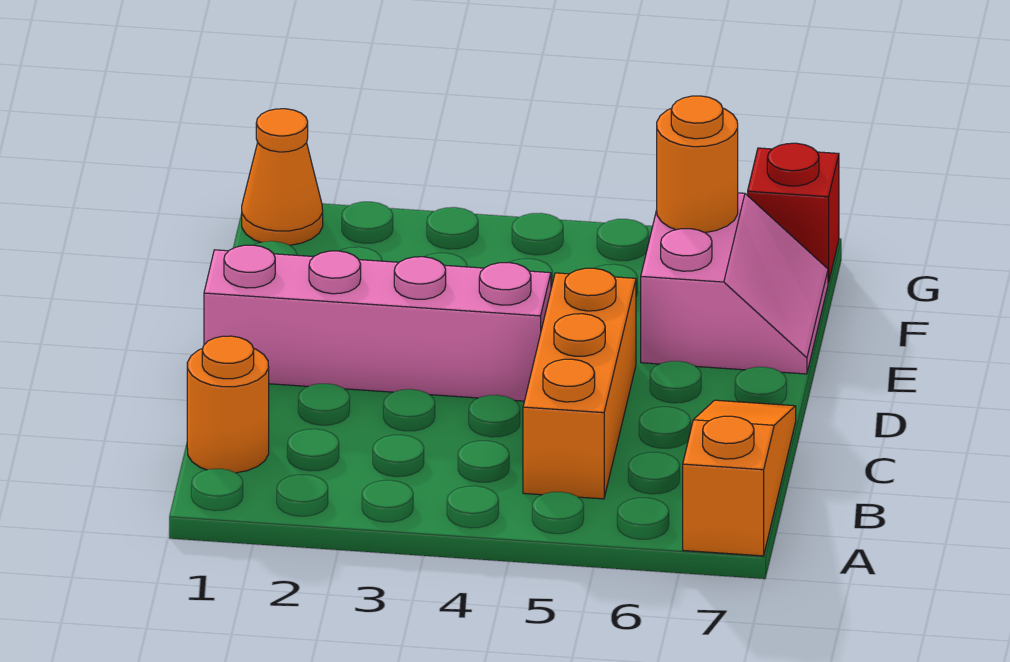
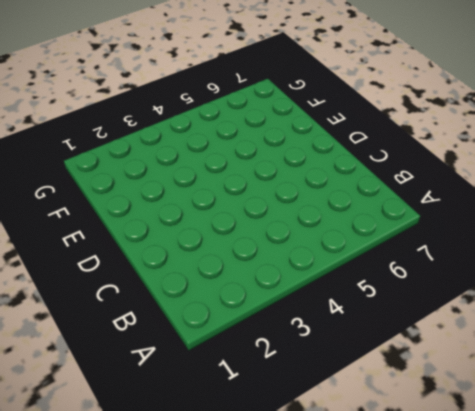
none -> orange slope A7:C7 level 1 top A
none -> orange round brick B1 level 1

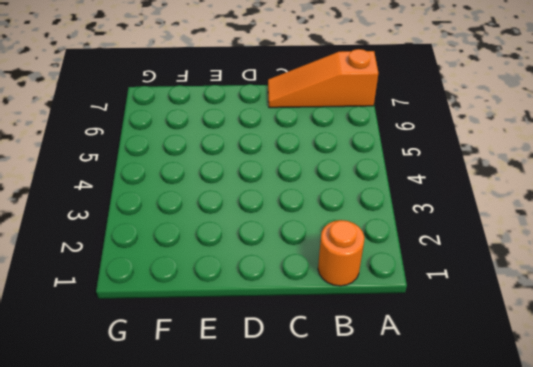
none -> orange brick B5:D5 level 1
none -> pink brick D1:D4 level 1

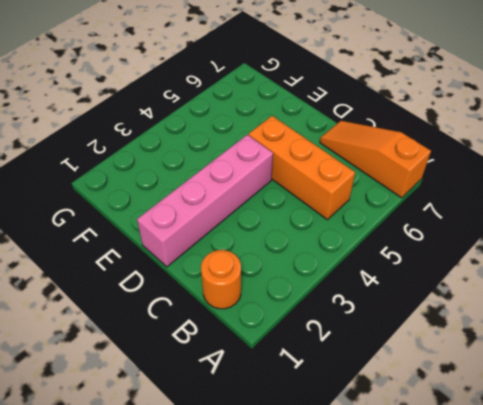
none -> pink slope E6:F7 level 1 top 6
none -> orange cone G1 level 1

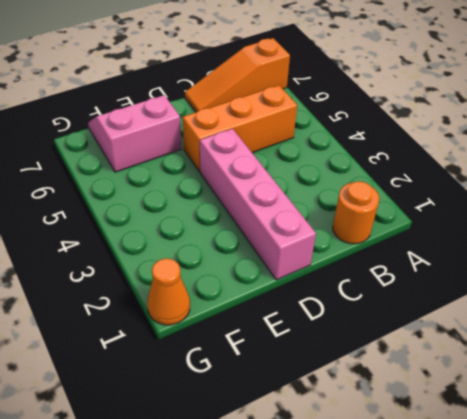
none -> red brick G7 level 1
none -> orange round brick F6 level 2

